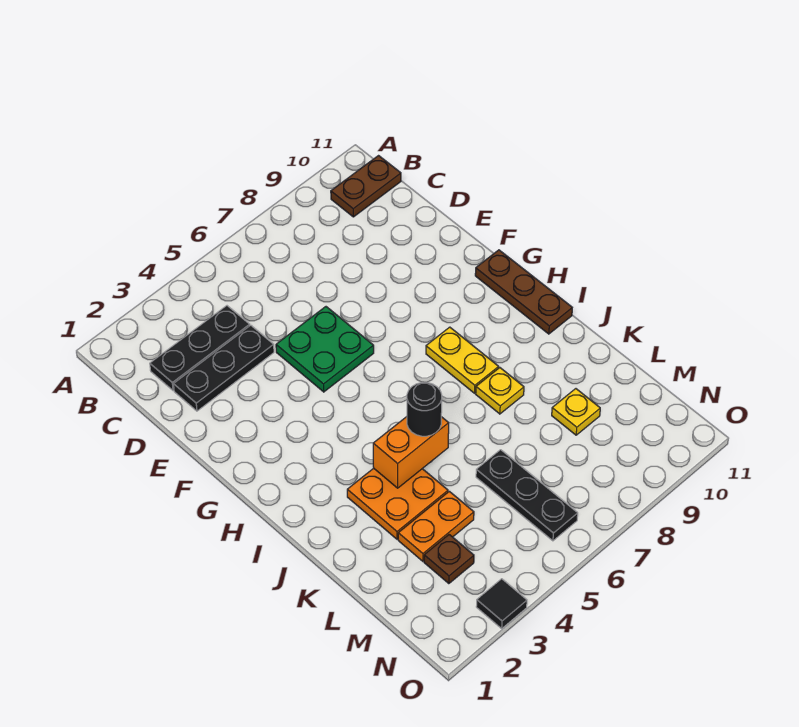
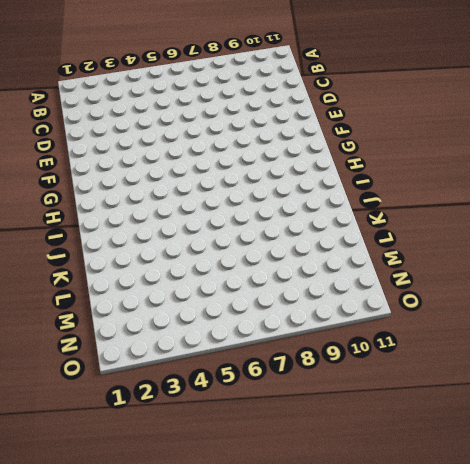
none -> brown plate B10:B11 level 1
none -> black plate C2:C4 level 1
none -> black plate D2:D4 level 1

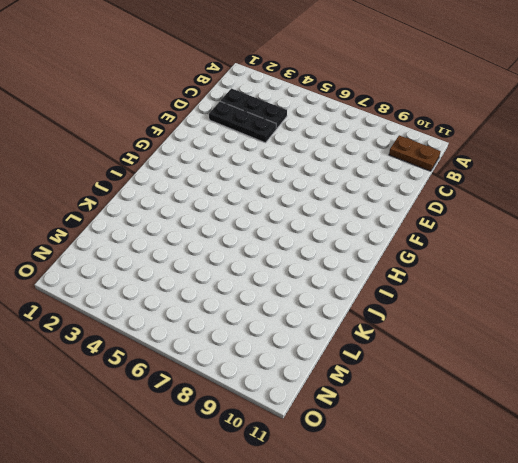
none -> green plate E5:F6 level 1
none -> brown plate G11:I11 level 1
none -> yellow plate H8:I8 level 1

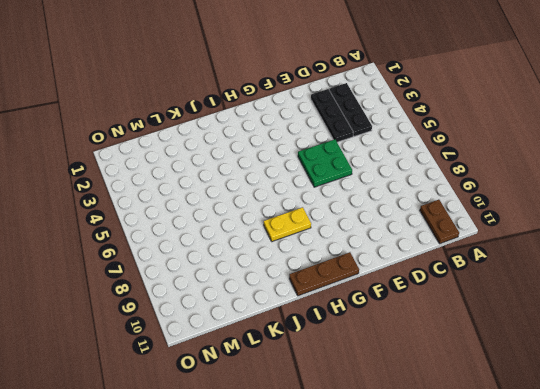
none -> orange plate J3:K4 level 1
none -> yellow plate J8 level 1
none -> orange plate L3:L4 level 1

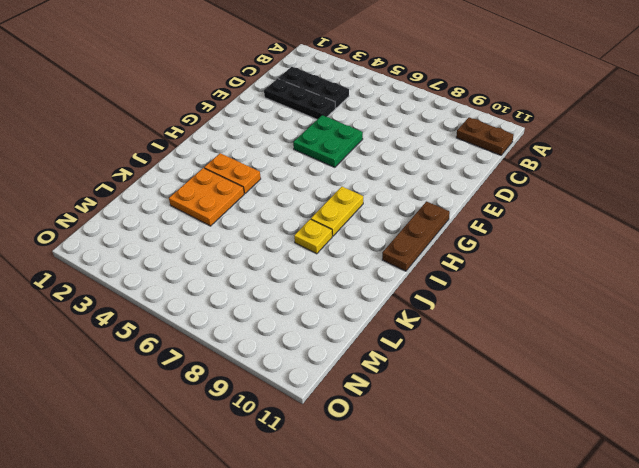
orange plate I3:I4 level 1 -> orange plate L3:L4 level 1
none -> black plate L6:N6 level 1
none -> yellow plate L9 level 1
none -> brown plate M3 level 1

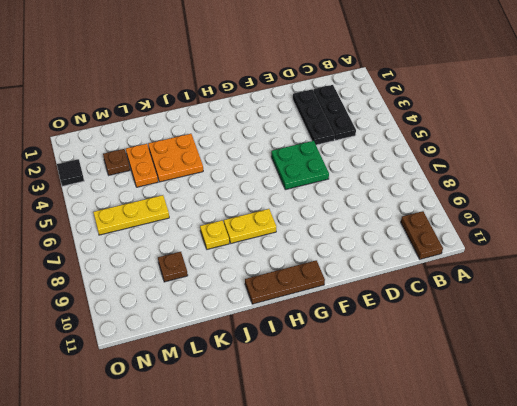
yellow plate L6:N6 level 1 -> black plate L6:N6 level 1
brown plate L9 level 1 -> yellow plate L9 level 1
none -> orange brick J4:J5 level 2
none -> black round brick J5 level 3

